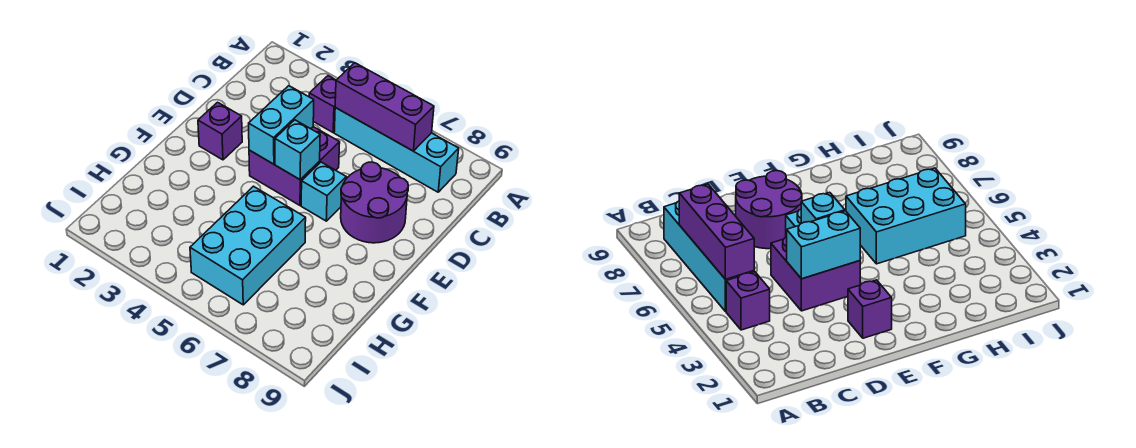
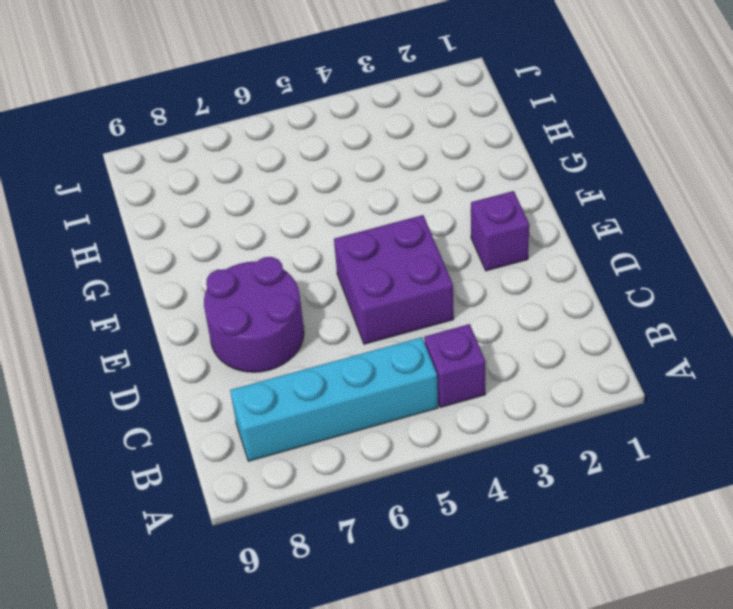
none -> cyan brick E6 level 1
none -> cyan brick G5:I6 level 1

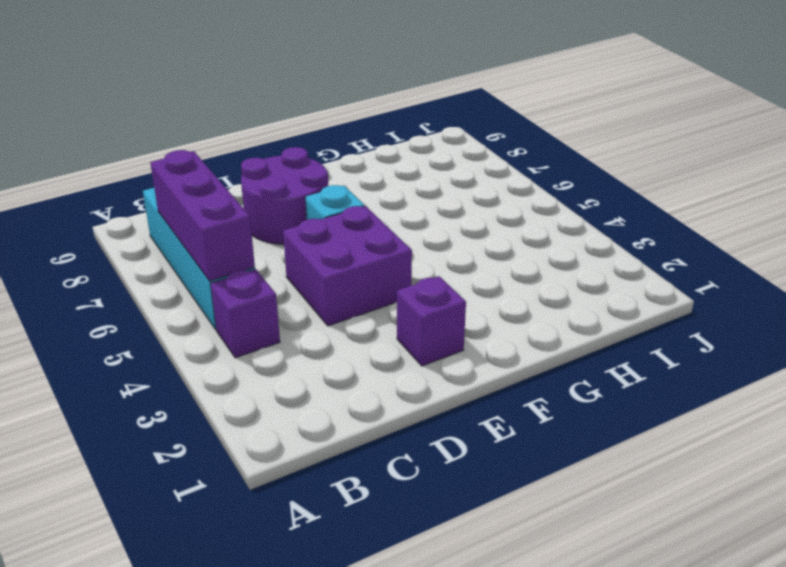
none -> cyan brick G5:I6 level 1
none -> cyan brick D4:E4 level 2

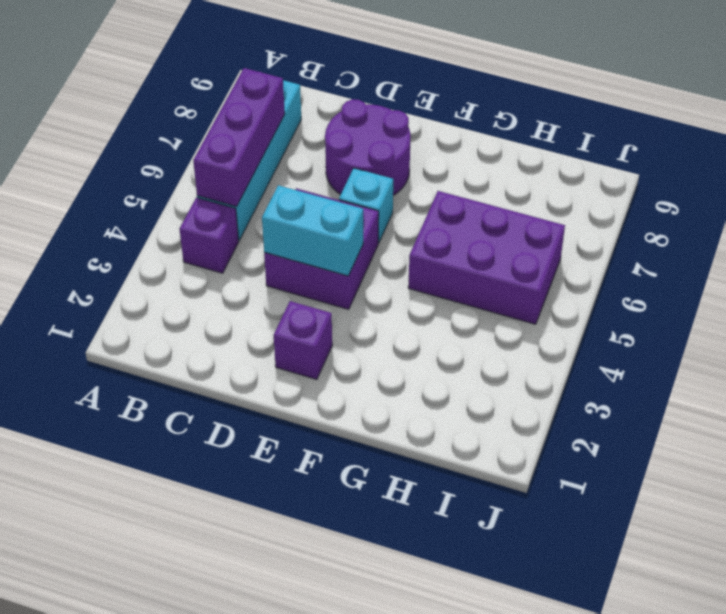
purple brick G5:I6 level 1 -> cyan brick G5:I6 level 1
none -> cyan brick E5 level 2

